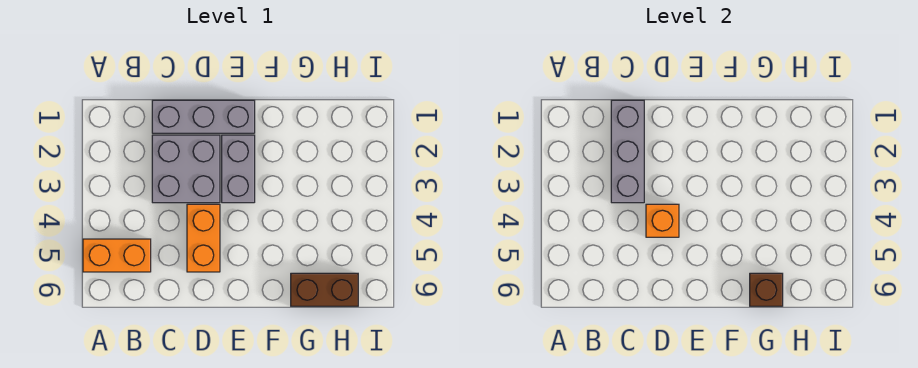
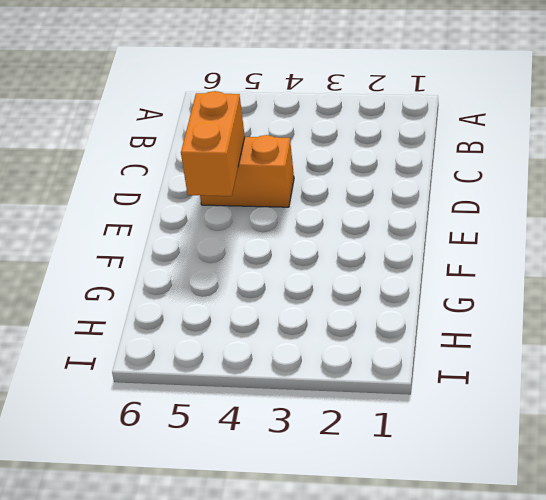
orange brick D5:E5 level 2 -> orange brick A5:B5 level 1
none -> grey brick C1:E1 level 1
none -> grey brick C2:D3 level 1

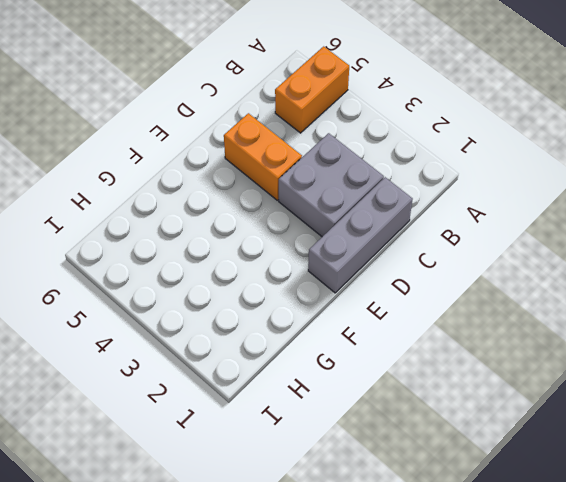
none -> grey brick E2:E3 level 1
none -> brown brick G6:H6 level 1

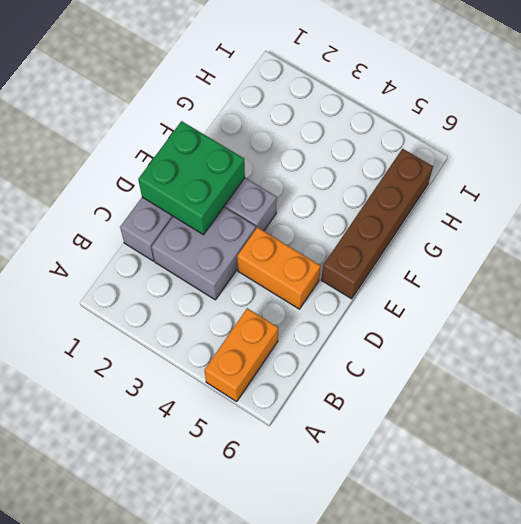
green brick D1:E2 level 2 -> none
brown brick E6:H6 level 1 -> brown brick G6:H6 level 1
none -> grey brick C1:C3 level 2
none -> orange brick D4 level 2

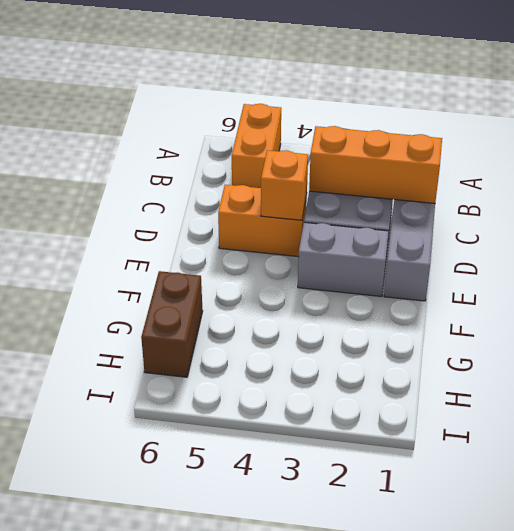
orange brick C1:C3 level 2 -> grey brick C1:C3 level 2
none -> brown brick G6 level 2

